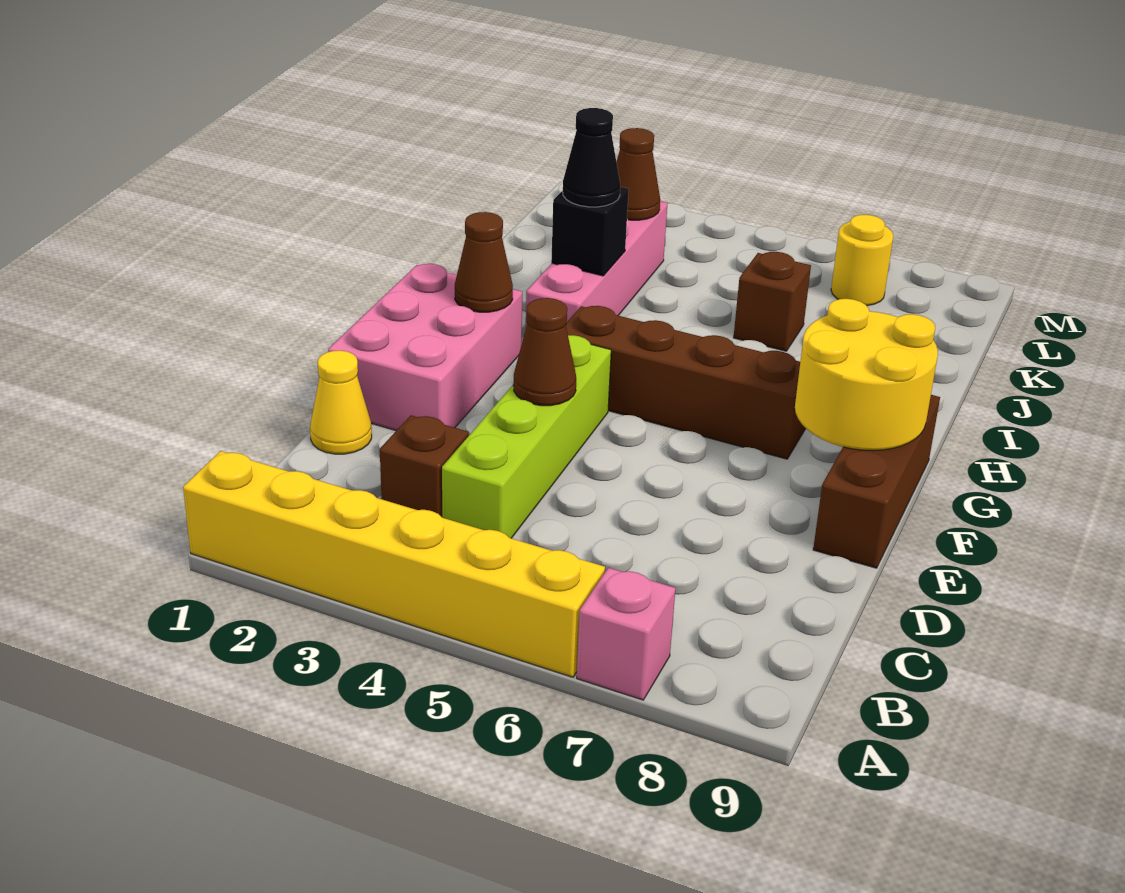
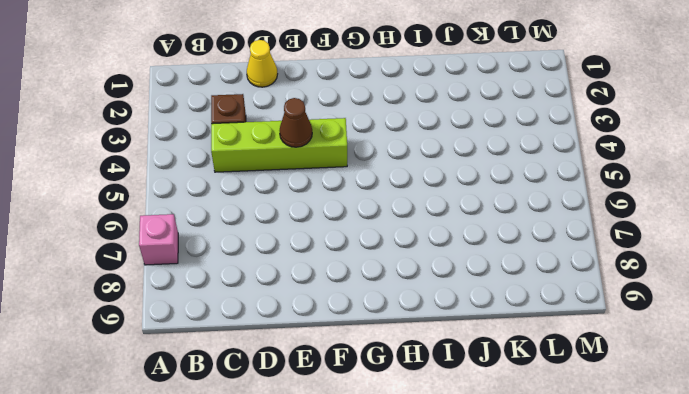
none -> yellow brick A1:A6 level 1
none -> pink brick E1:G2 level 1
none -> brown brick E9:G9 level 1

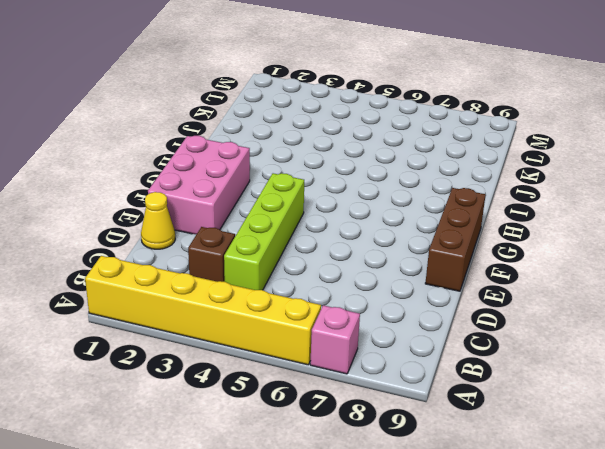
none -> brown brick G4:G7 level 1
none -> pink brick H3:K3 level 1
none -> brown brick J6 level 1

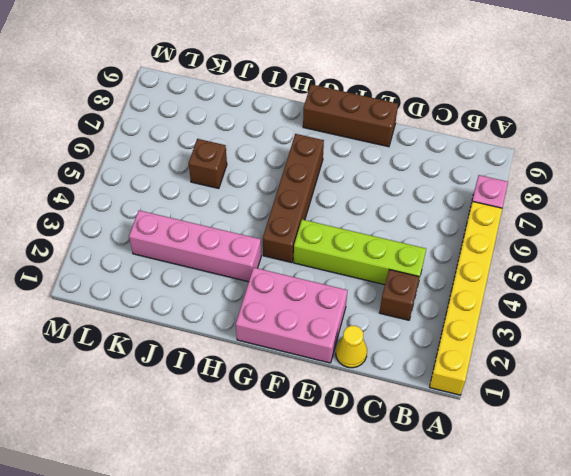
none -> yellow round brick L7 level 1
none -> brown cone E4 level 2
none -> yellow round brick F8:G9 level 2

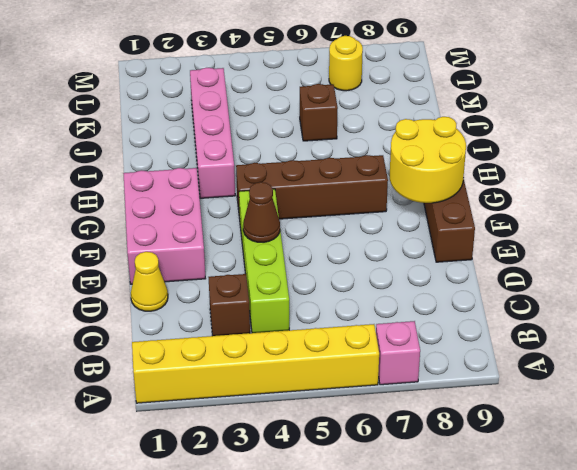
none -> brown cone G2 level 2
none -> black brick I3 level 2
none -> brown cone K3 level 2

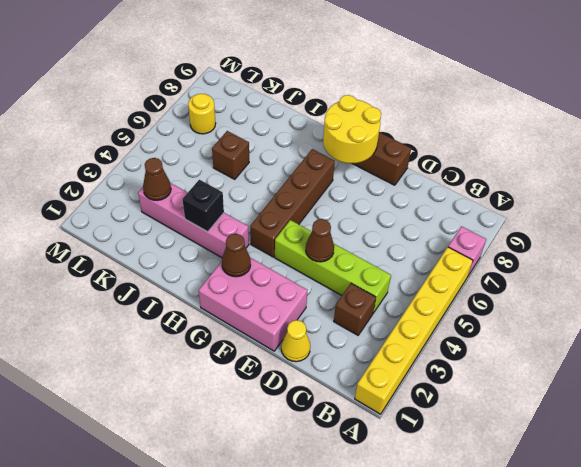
none -> black cone I3 level 3

